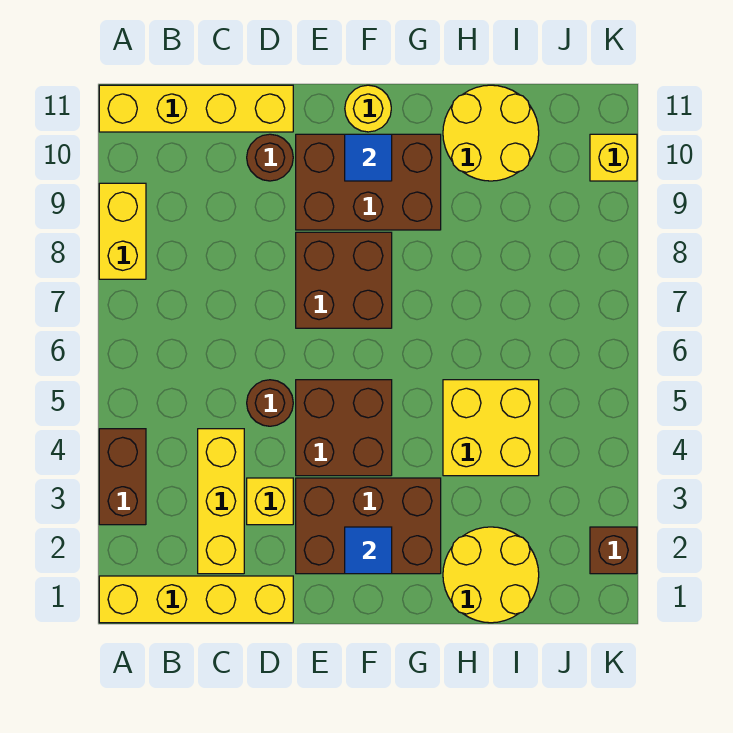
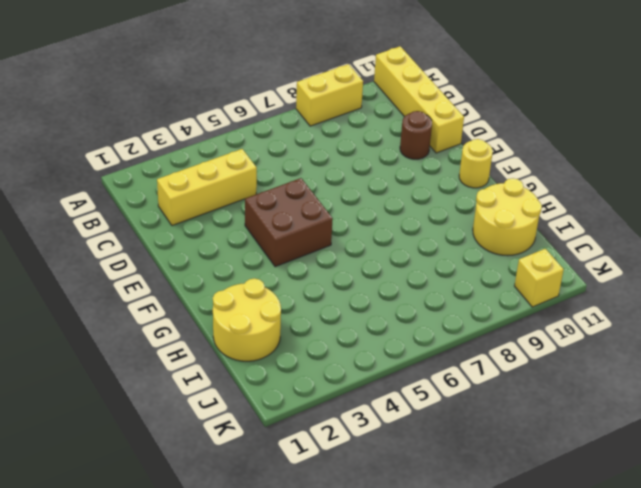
none -> yellow brick A1:D1 level 1
none -> brown brick A3:A4 level 1
none -> yellow brick D3 level 1

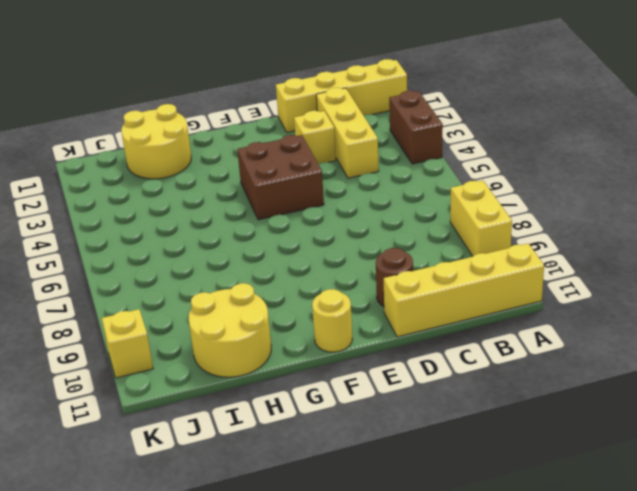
none -> brown round brick D5 level 1
none -> brown brick E2:G3 level 1
none -> brown brick E7:F8 level 1

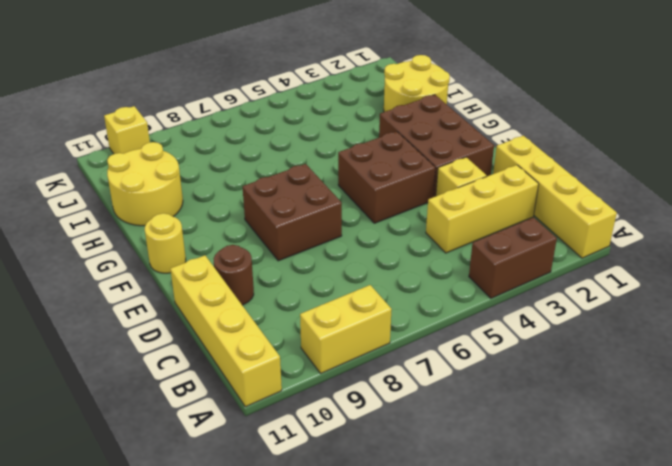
none -> brown round brick D5 level 1
none -> brown brick E9:G10 level 1
none -> yellow brick H4:I5 level 1

